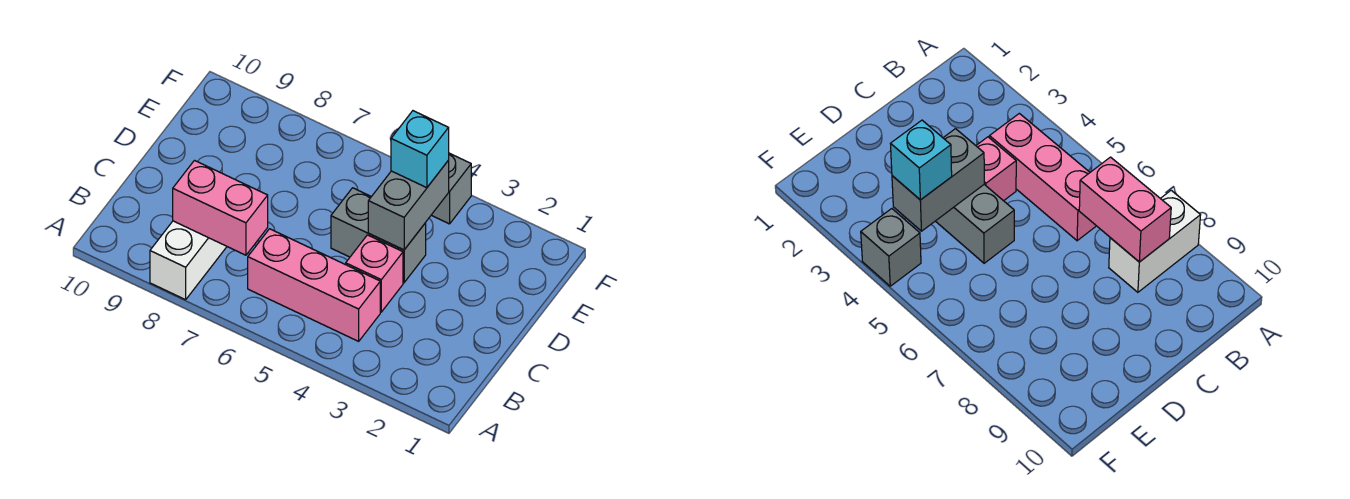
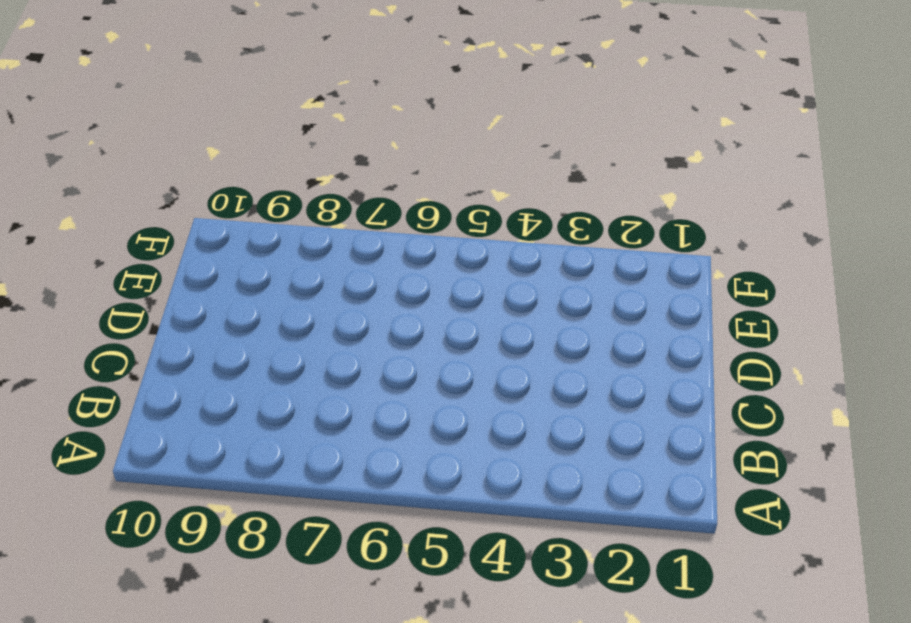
none -> white brick A8:B8 level 1
none -> pink brick B4:B6 level 1

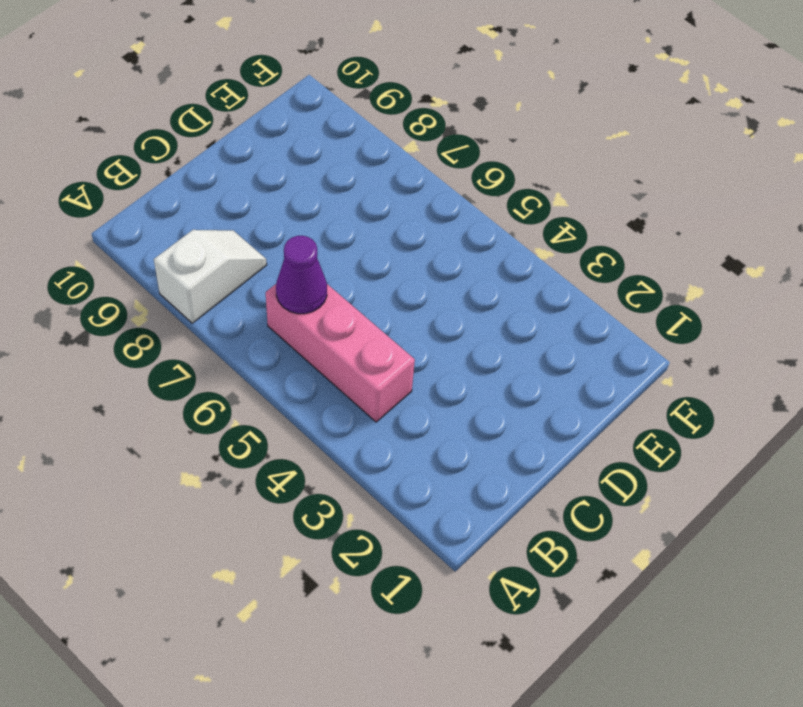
white slope A8:B8 level 1 top A -> white brick A8:B8 level 1
purple cone B6 level 2 -> none
none -> pink brick C4 level 1
none -> grey brick D4:D5 level 1

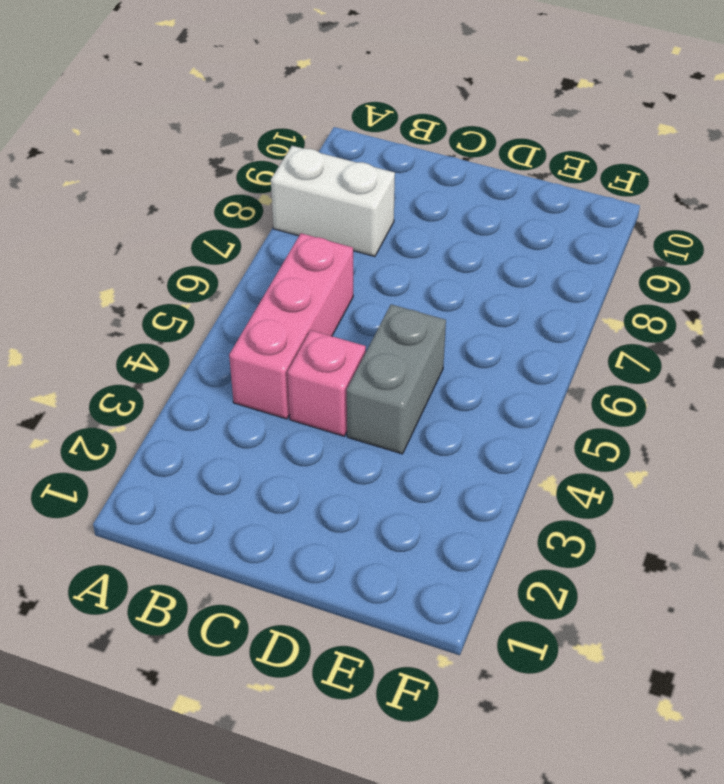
none -> grey brick F4 level 1
none -> pink brick B7:B8 level 2

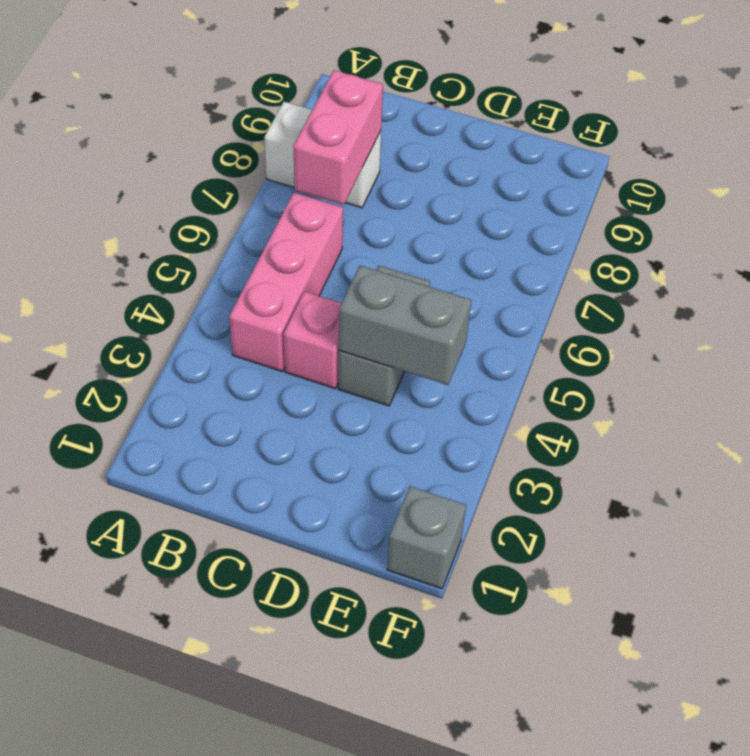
grey brick F1 level 1 -> grey brick F4 level 1
none -> cyan brick E4 level 3

